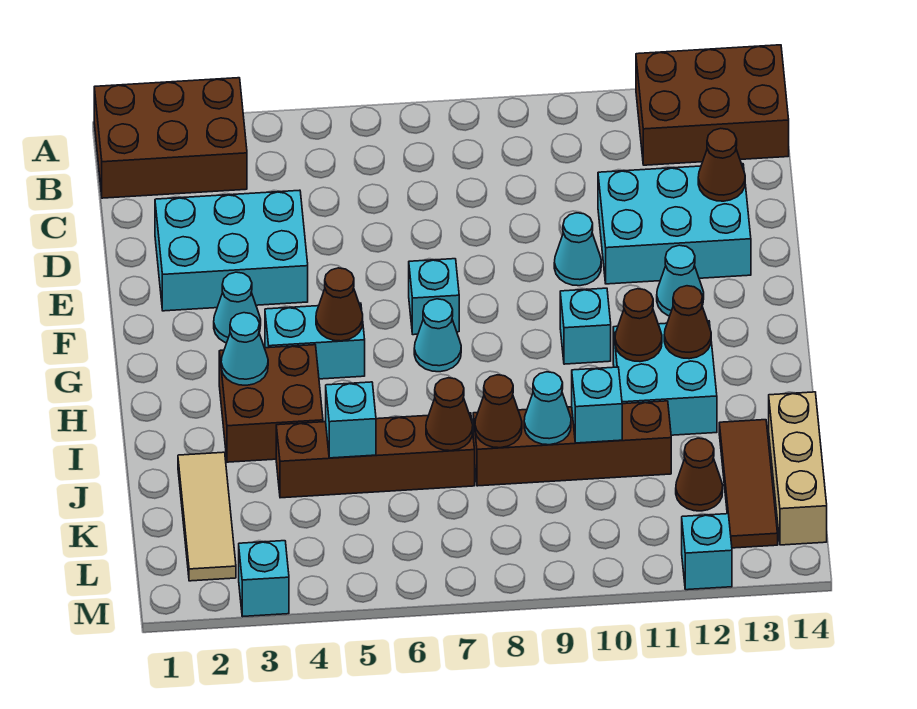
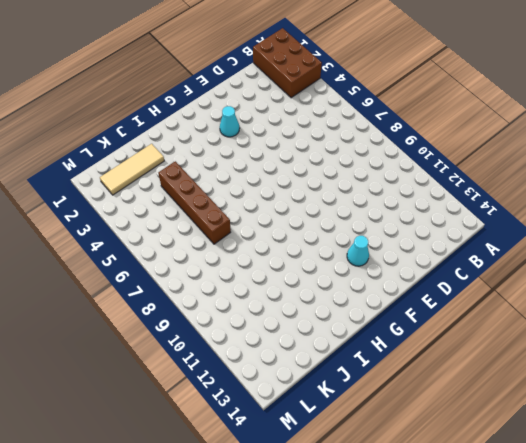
none -> brown brick A12:B14 level 1
none -> cyan brick D2:E4 level 1
none -> cyan brick D11:E13 level 1
none -> cyan cone E10 level 1

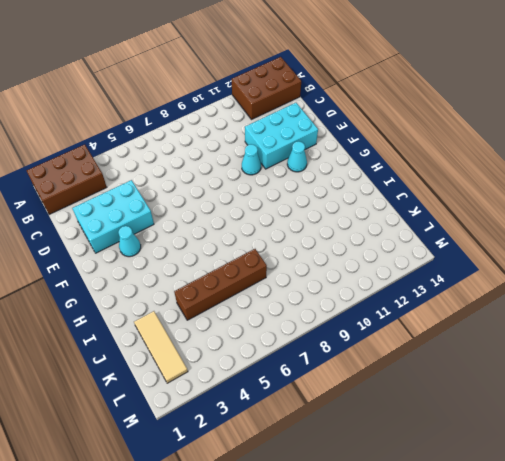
none -> cyan brick F7 level 1
none -> cyan brick G4:G5 level 1
none -> cyan cone G7 level 1
none -> cyan brick G10 level 1

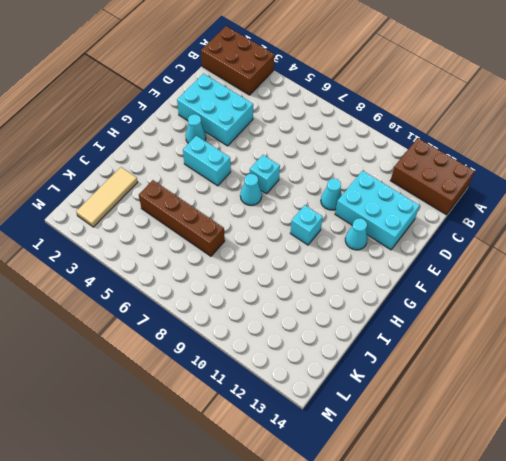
none -> brown brick H3:I4 level 1
none -> cyan brick H11:I12 level 1
none -> brown brick J8:J11 level 1
none -> brown tile J13:L13 level 1

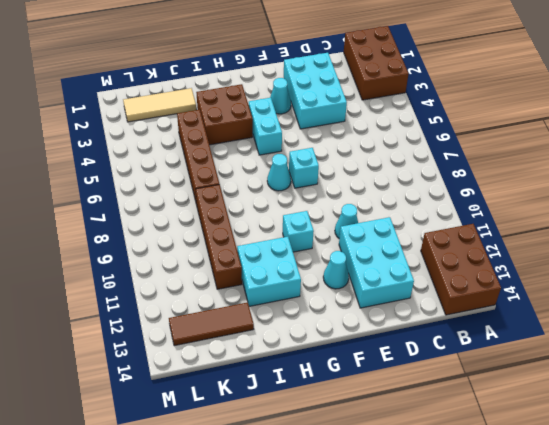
none -> tan brick J14:L14 level 1
none -> brown cone K12 level 1
none -> cyan brick M3 level 1
none -> cyan brick M12 level 1

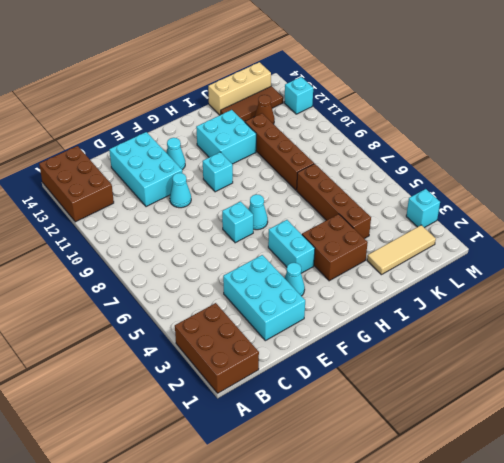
none -> brown cone D13 level 2
none -> brown cone G5 level 2
none -> cyan cone H3 level 2
none -> brown cone H11 level 2

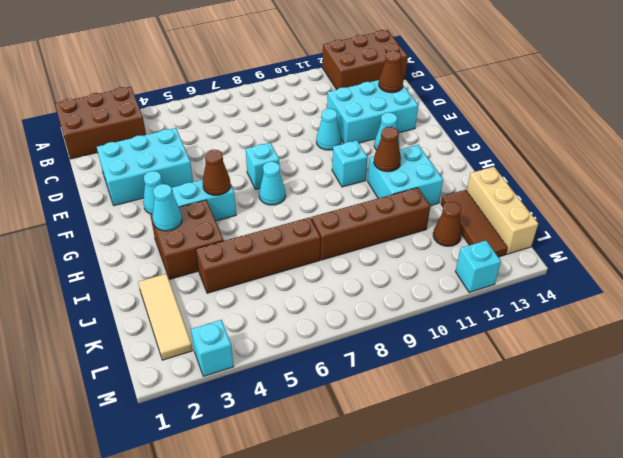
none -> brown cone H12 level 2
none -> cyan brick J5 level 2
none -> brown cone J7 level 2
none -> brown cone J8 level 2

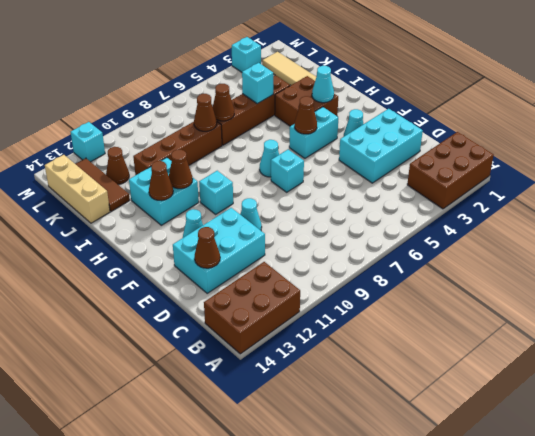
none -> cyan cone J9 level 2
none -> cyan brick J10 level 2

